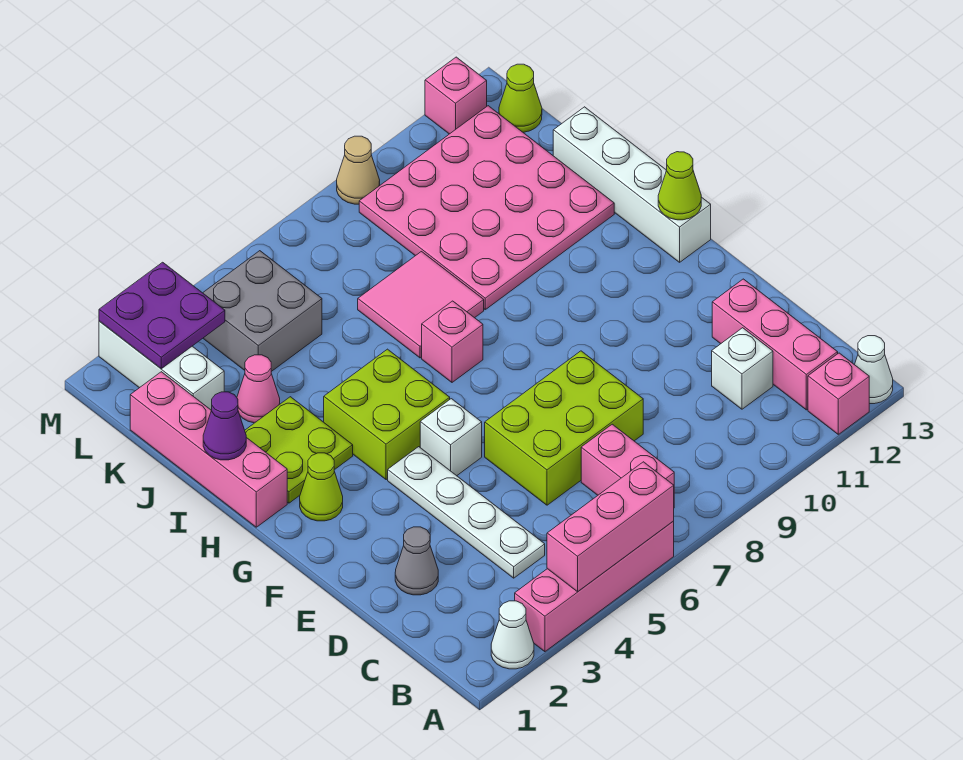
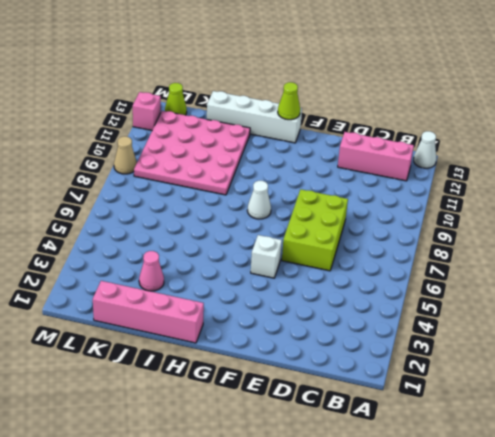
white cone G8 level 1 -> white cone A2 level 1
none -> pink brick A3:A6 level 1
none -> pink brick A12 level 1
none -> pink brick B7:C7 level 1

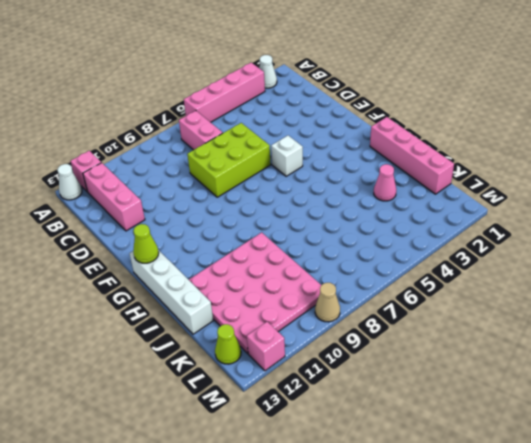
none -> white plate C4:F4 level 1
none -> white brick C11 level 1
none -> grey cone D2 level 1

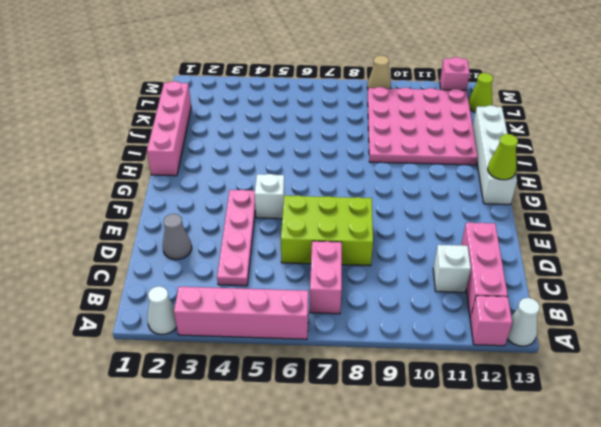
pink plate C4:F4 level 1 -> white plate C4:F4 level 1
none -> lime cone G2 level 1
none -> lime brick G4:H5 level 1
none -> lime plate H2:I3 level 1

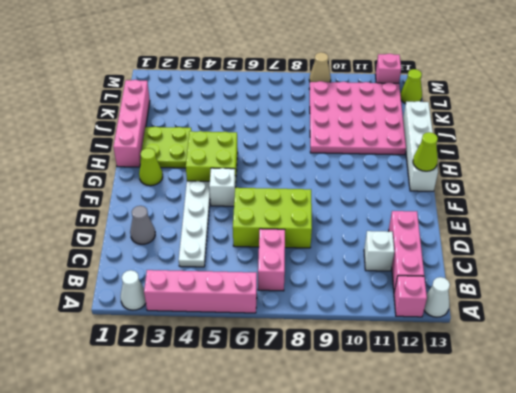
none -> pink brick H7 level 1
none -> pink tile I7:J8 level 1
none -> pink cone J3 level 1

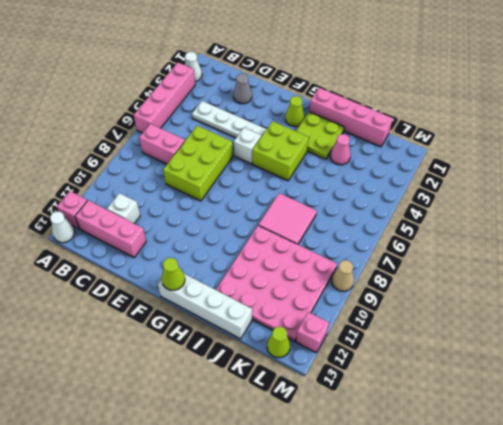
none -> pink brick H7 level 1
none -> white brick K2:M2 level 1
none -> grey brick K4:L5 level 1

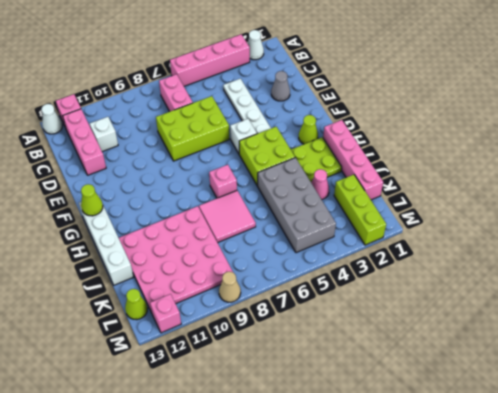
grey brick I4:L5 level 1 -> grey brick K4:L5 level 1
lime brick K2:M2 level 1 -> white brick K2:M2 level 1
none -> pink brick A4:A6 level 2
none -> purple cone I1 level 2
none -> purple plate L2:M3 level 2

